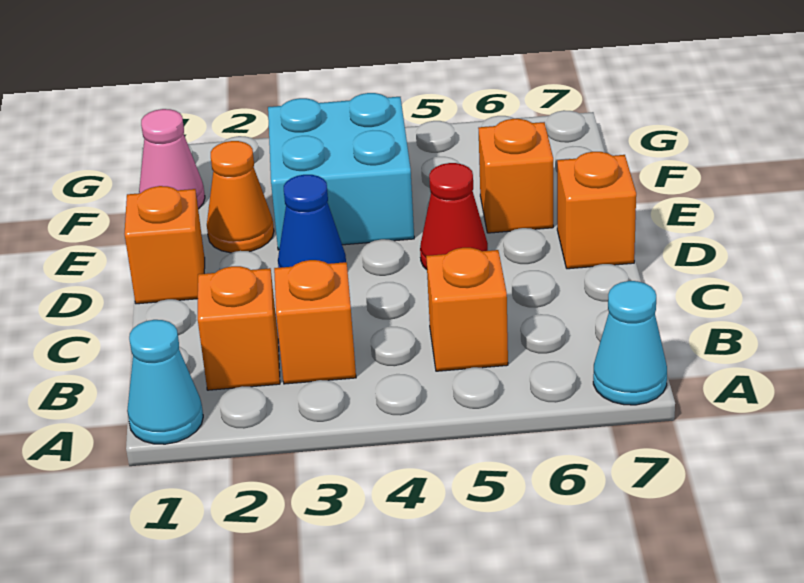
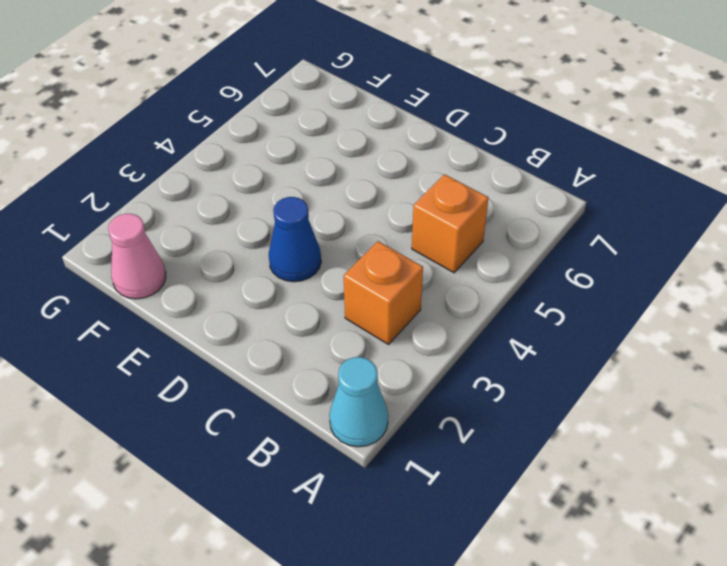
none -> cyan cone A7 level 1
none -> orange brick B2 level 1
none -> orange brick D1 level 1

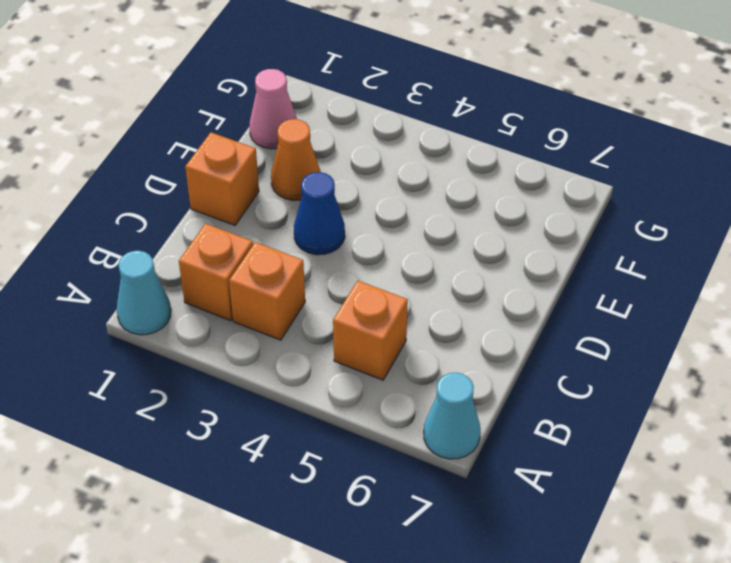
none -> red cone D5 level 1
none -> orange brick D7 level 1
none -> cyan brick E3:F4 level 1

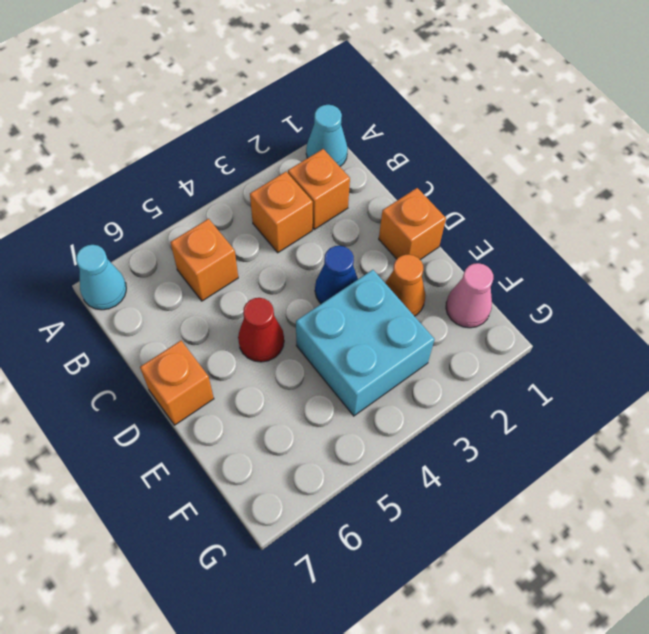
none -> orange brick E6 level 1

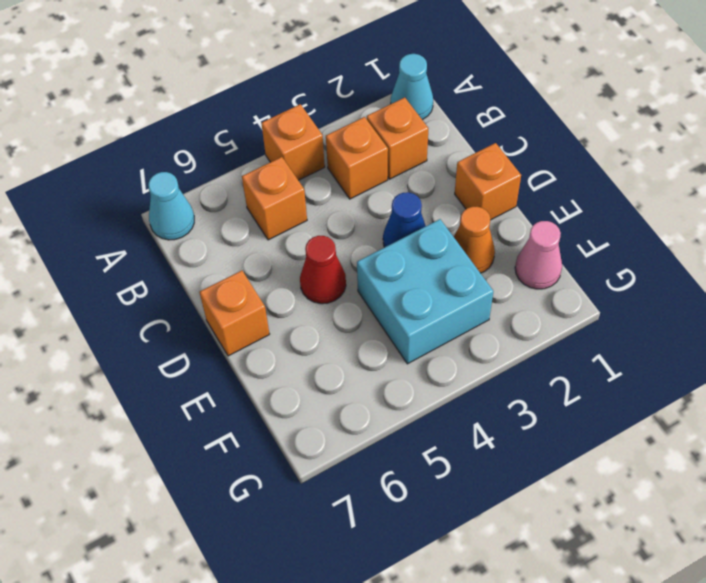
orange brick A4 level 1 -> orange brick E6 level 1

